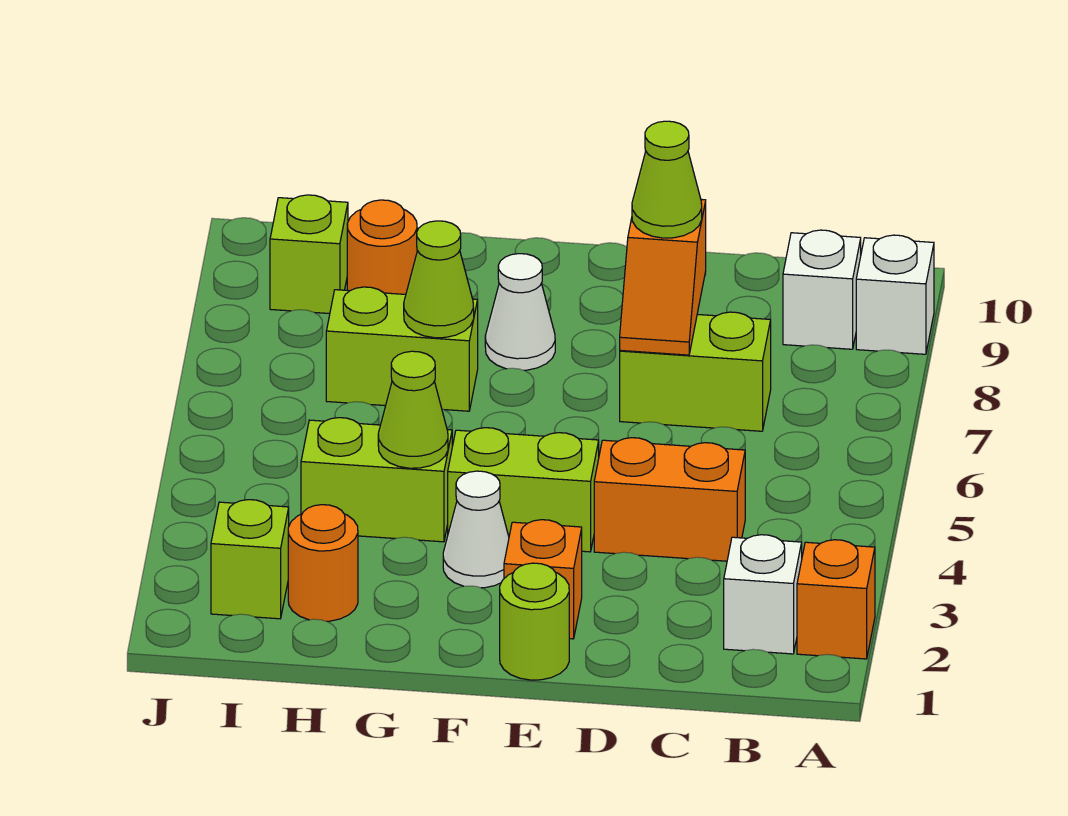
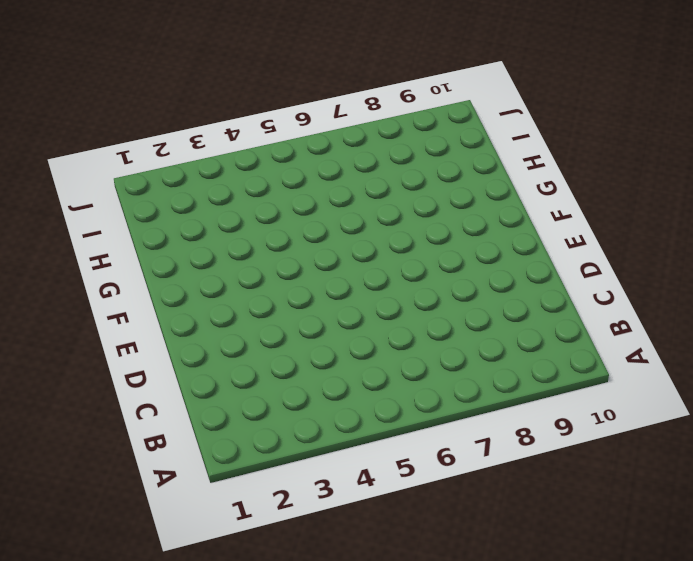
none -> orange brick A2 level 1
none -> white brick A9 level 1
none -> white brick B2 level 1

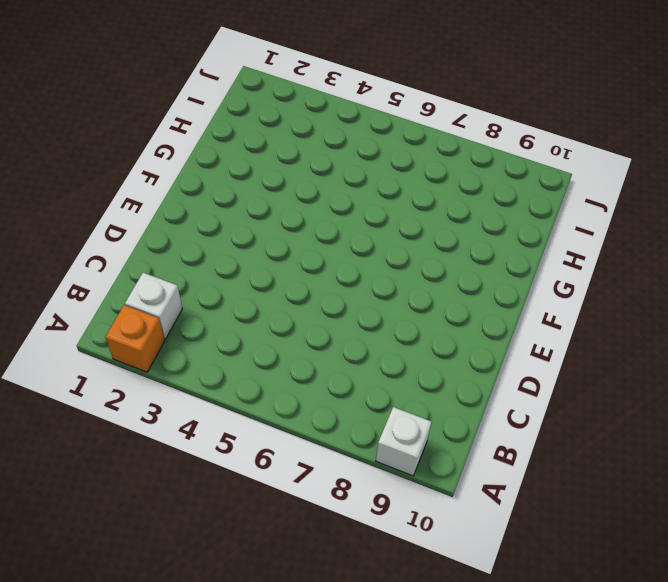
none -> white brick B9 level 1
none -> orange brick C4:D4 level 1
none -> lime brick C7:D7 level 1

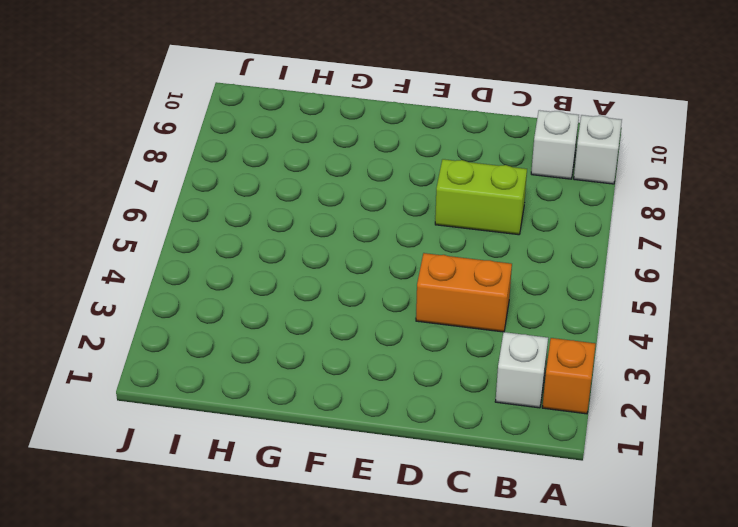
none -> lime round brick E1 level 1
none -> orange brick E2 level 1
none -> lime brick E4:F4 level 1

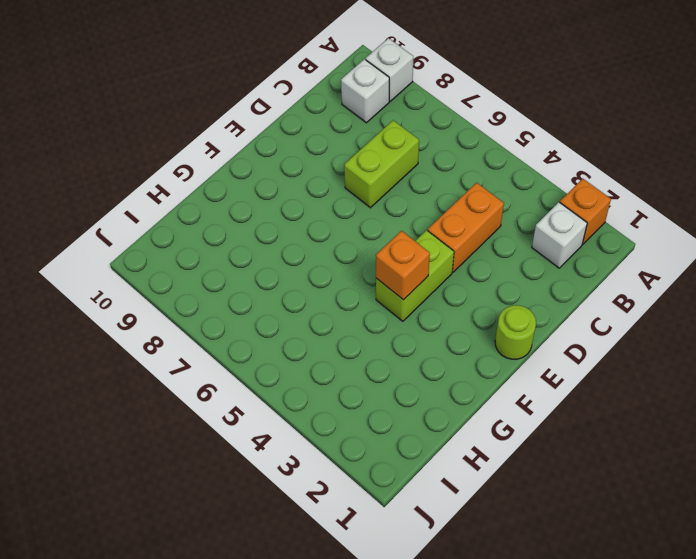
orange brick F4 level 2 -> orange brick E2 level 1
none -> white cone F3 level 1
none -> white cone F8 level 1
none -> lime brick G4:H4 level 1

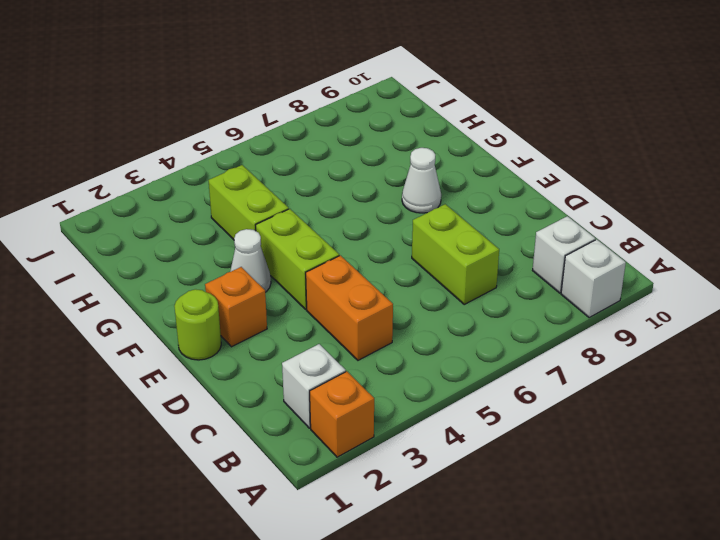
none -> lime brick G7:H7 level 1
none -> orange round brick H2 level 1
none -> orange round brick H9 level 1

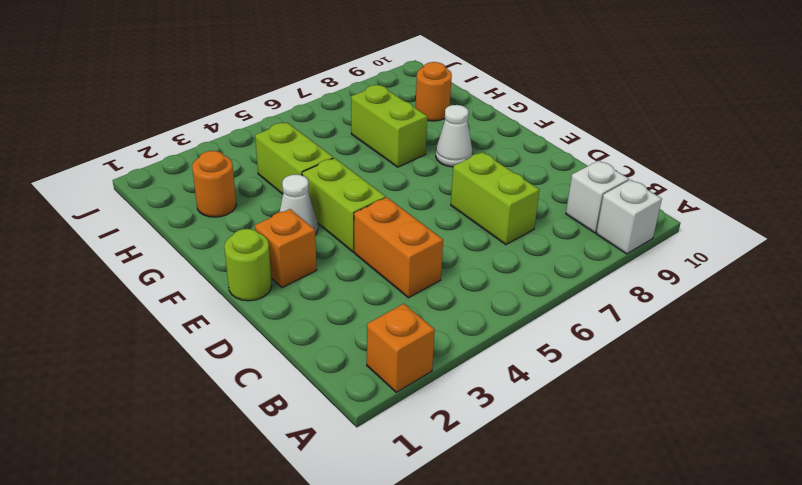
none -> white brick B2 level 1
none -> lime brick I2 level 1
none -> lime brick I9 level 1

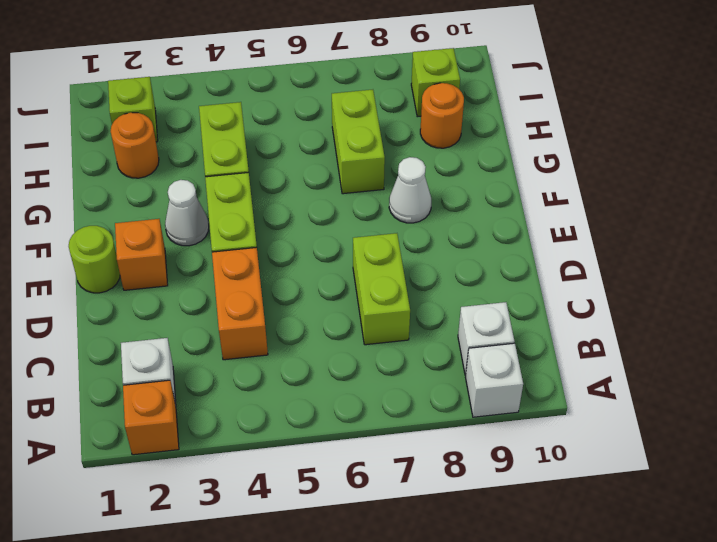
none -> orange slope D7:D8 level 2 top 8
none -> lime cone G4 level 2
none -> lime cone G7 level 2

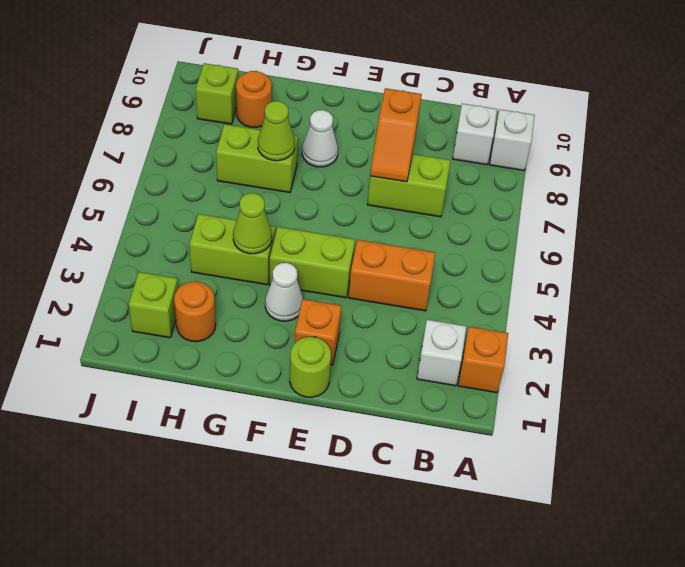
none -> lime cone D8 level 3

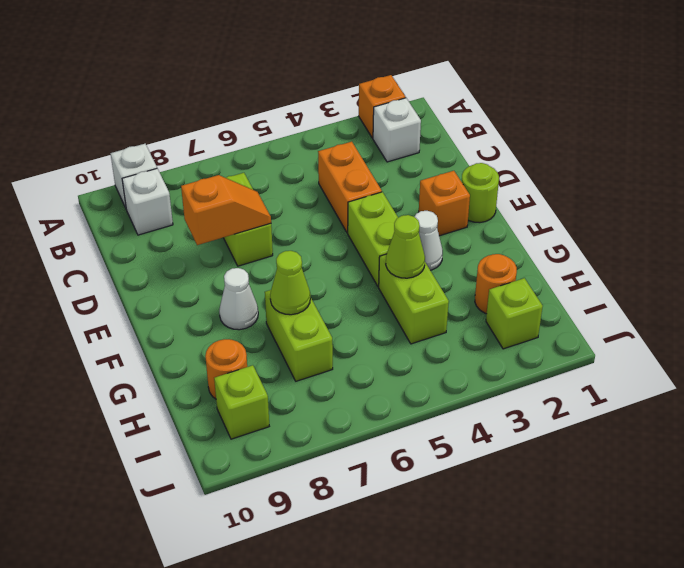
none -> lime cone D8 level 3

